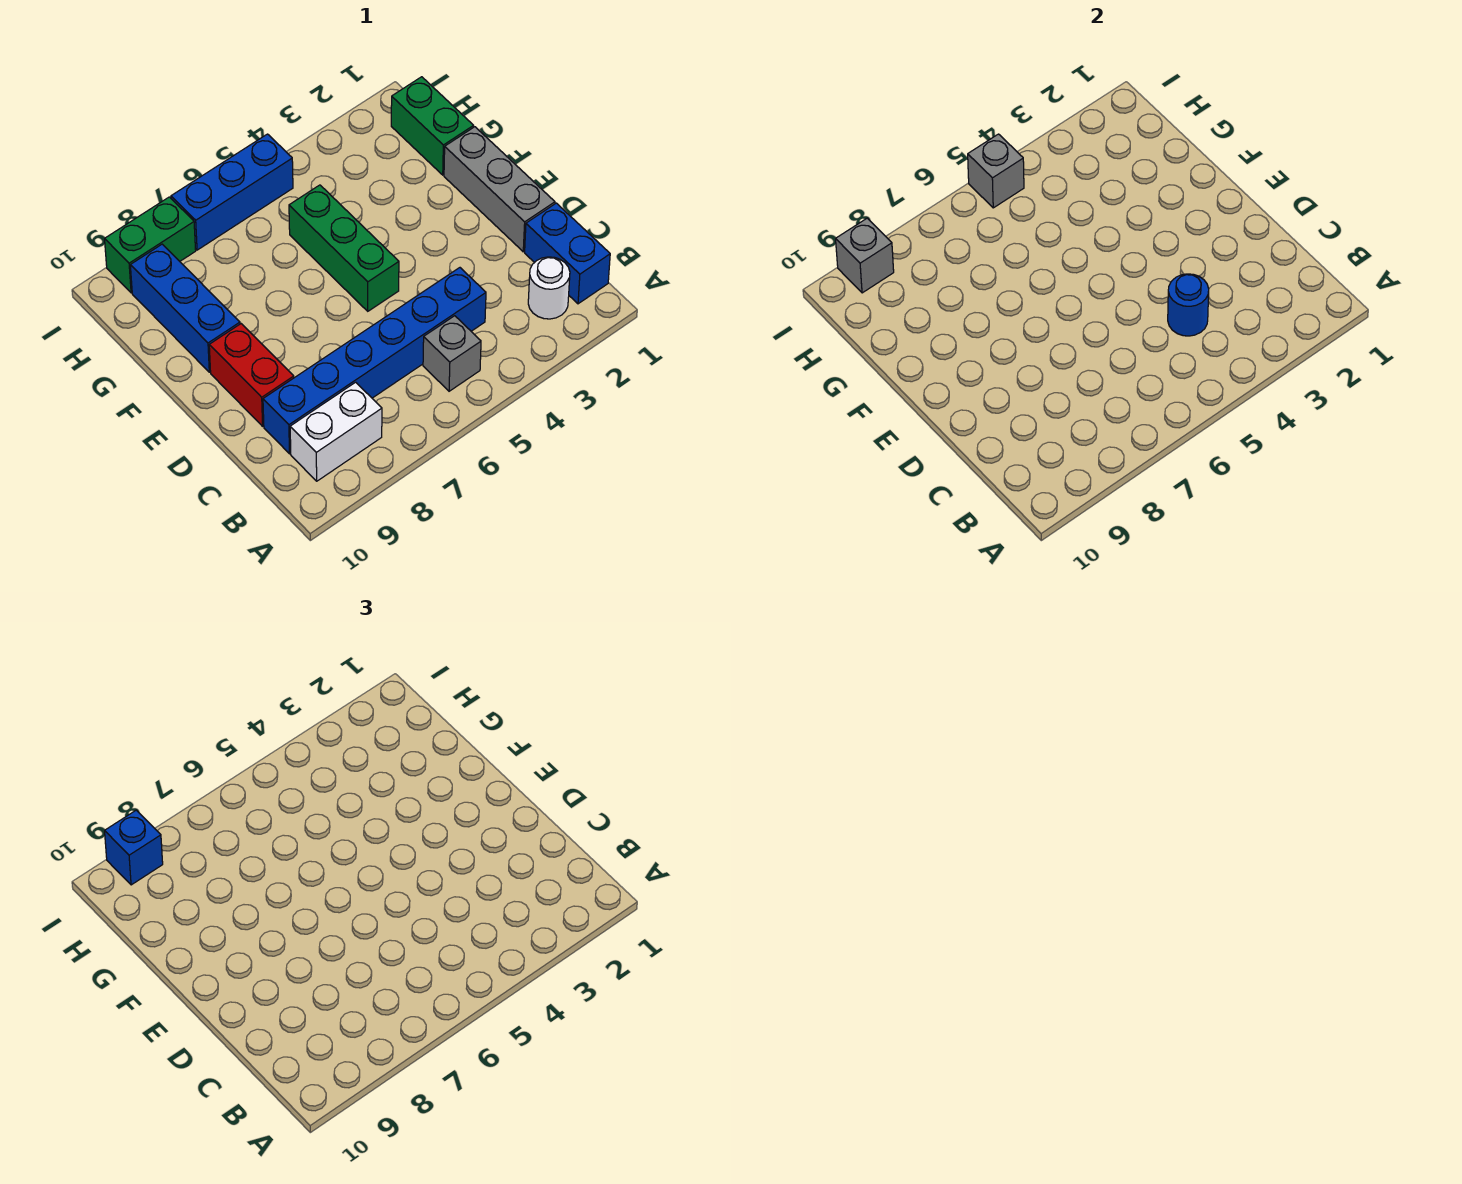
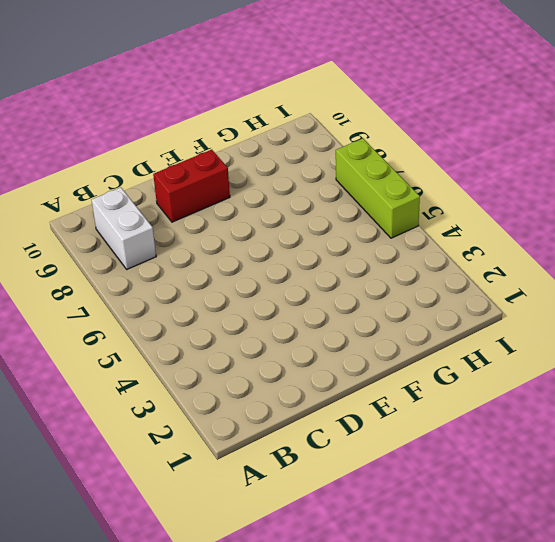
lime brick I5:I7 level 1 -> blue brick I5:I7 level 1
none -> blue brick B1:C1 level 1
none -> white round brick B2 level 1
none -> grey brick B5 level 1

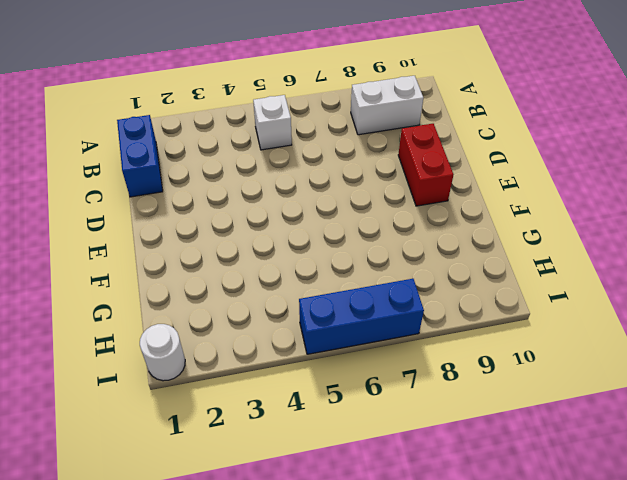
white brick B5 level 1 -> grey brick B5 level 1
white round brick I1 level 1 -> white round brick B2 level 1
none -> blue brick C4:C9 level 1
none -> grey brick D1:F1 level 1
none -> green brick E5:G5 level 1

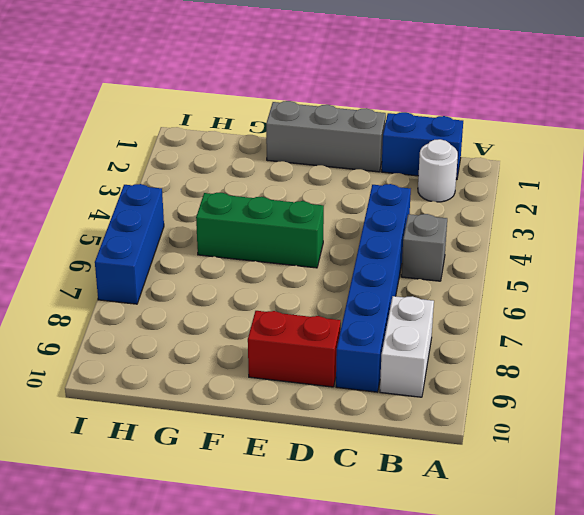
none -> blue brick F9:H9 level 1
none -> green brick G1:H1 level 1
none -> green brick I8:I9 level 1

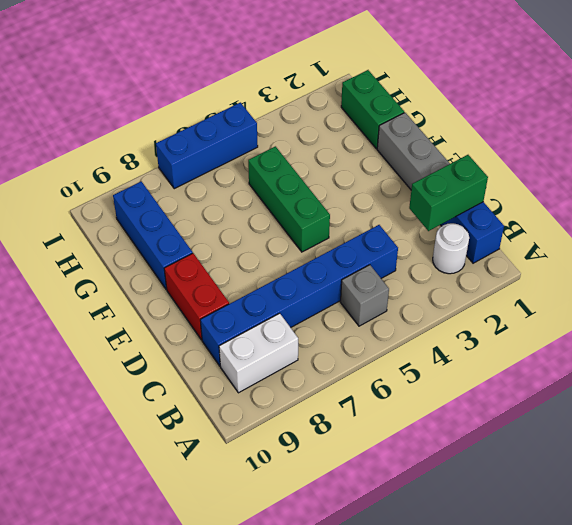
green brick C1:C2 level 2 -> green brick I8:I9 level 1
none -> blue round brick C4 level 2
none -> grey brick I5 level 2
none -> grey brick I9 level 2

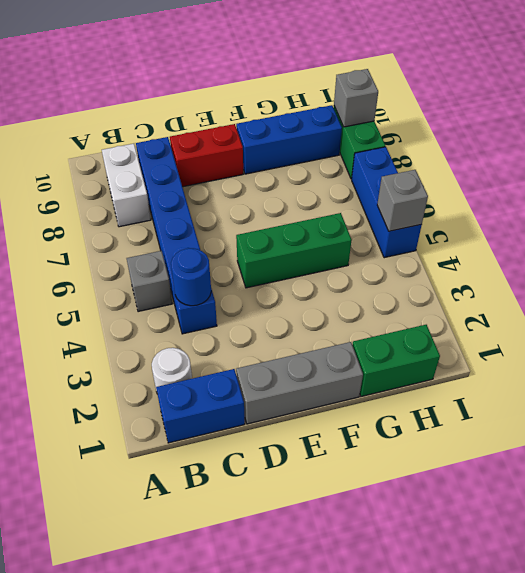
none -> blue brick I9 level 3

